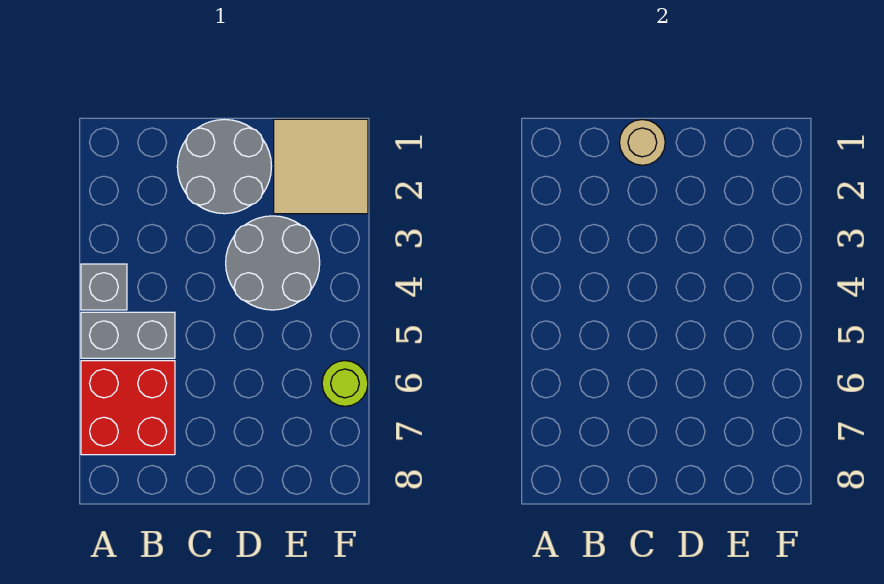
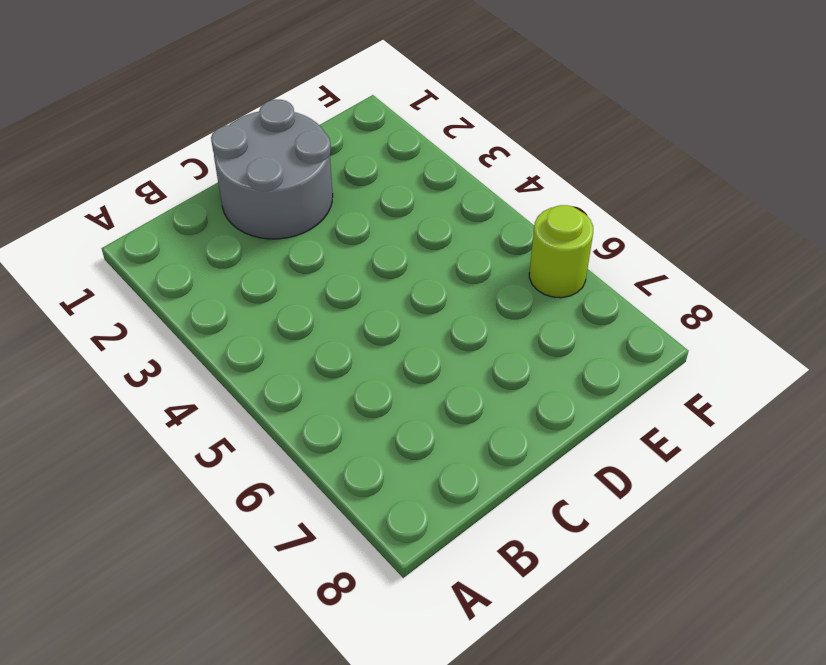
none -> grey brick A4 level 1
none -> grey brick A5:B5 level 1

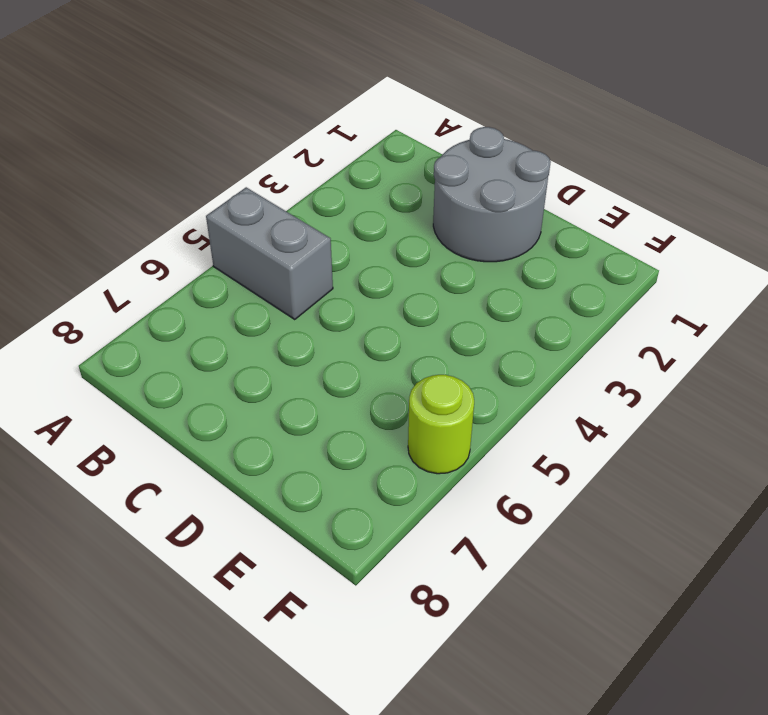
none -> grey brick A4 level 1
none -> red brick A6:B7 level 1

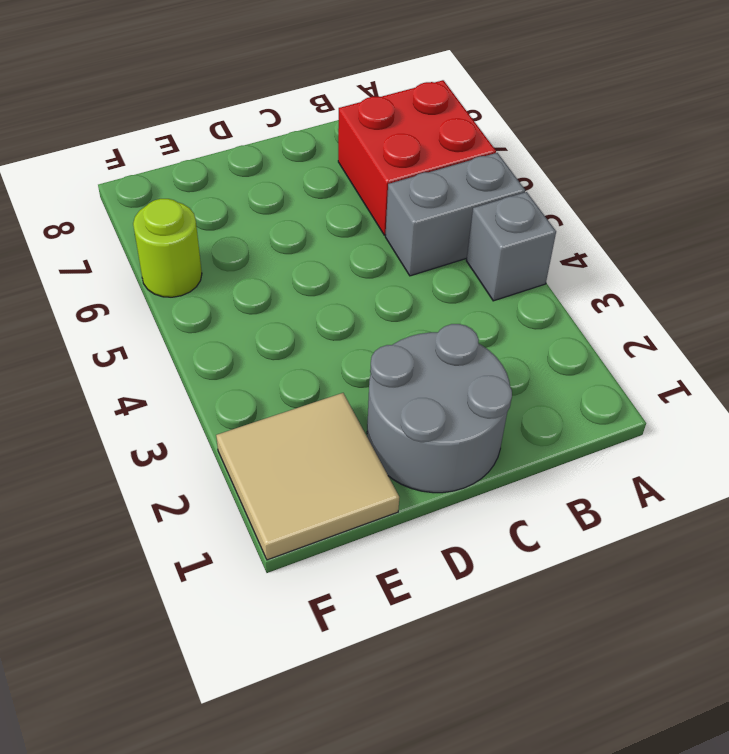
none -> grey round brick D3:E4 level 1
none -> tan round brick C1 level 2

